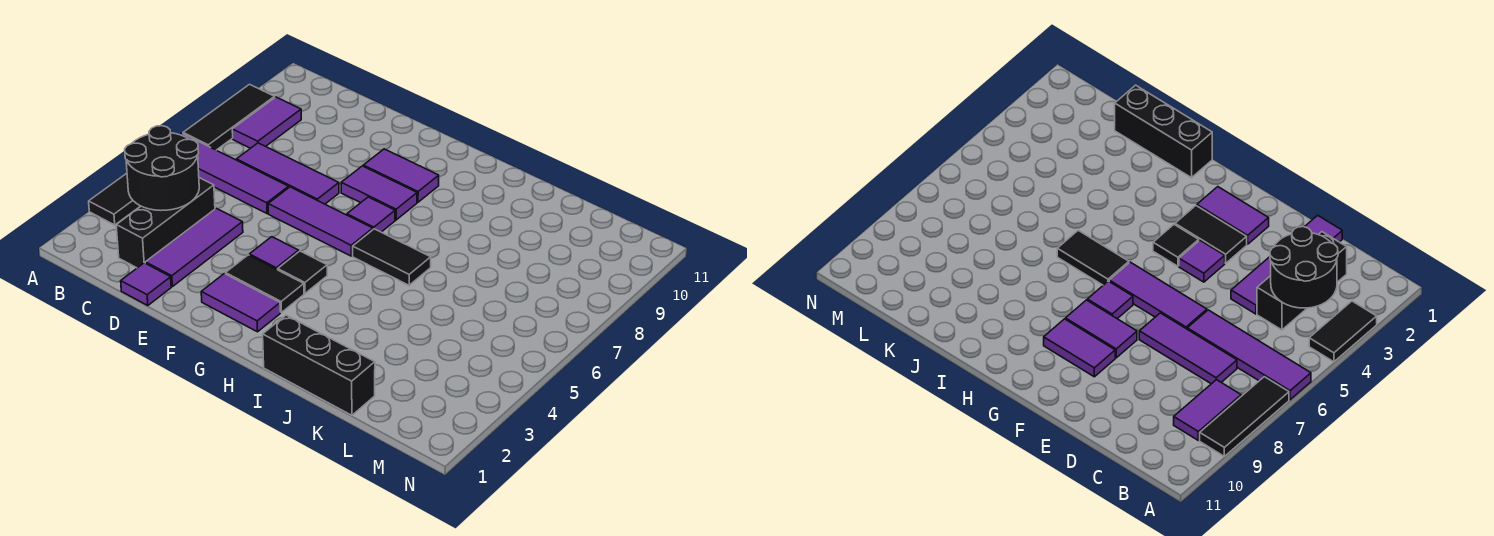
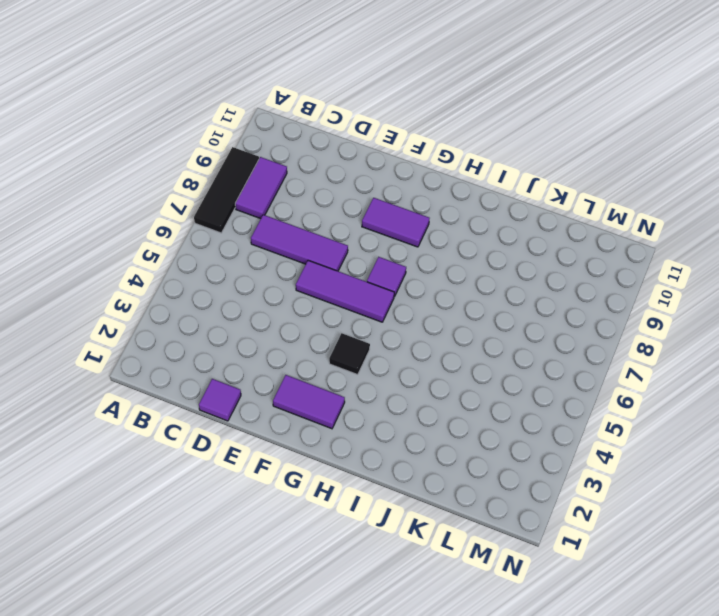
none -> black tile A3:A4 level 1
none -> purple tile A6:D6 level 1
none -> black brick C2:C4 level 1

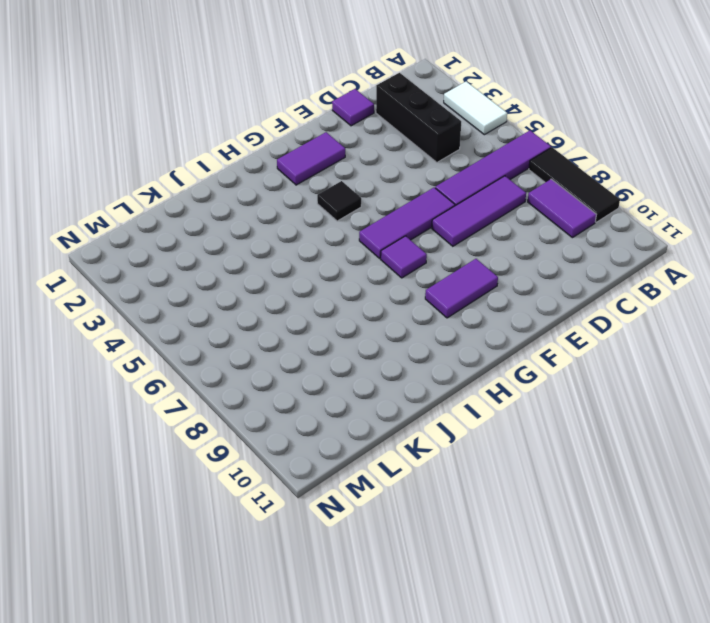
white tile A3:A4 level 1 -> black tile A3:A4 level 1
none -> purple tile D2:D4 level 1
none -> black tile F3:G3 level 1
none -> purple tile F4 level 1

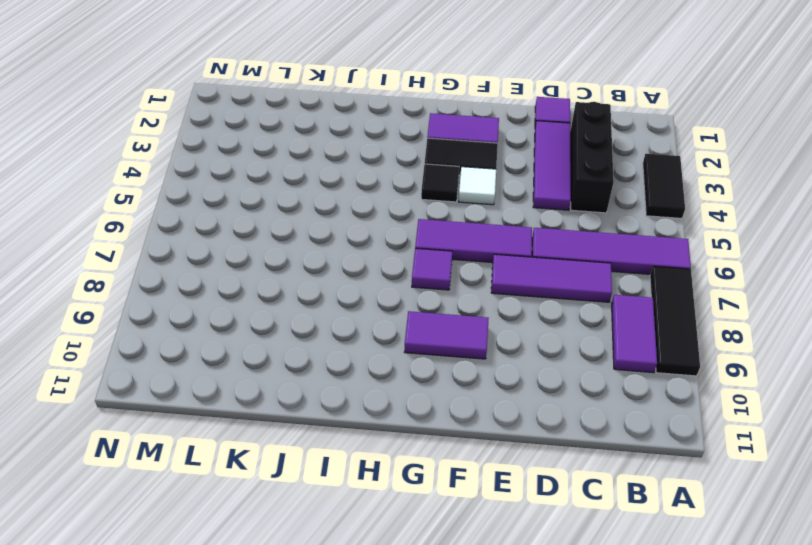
white tile F4 level 1 -> purple tile F4 level 1
none -> purple tile F8:G8 level 1
none -> black tile H6:I6 level 1
none -> black brick I1:K1 level 1

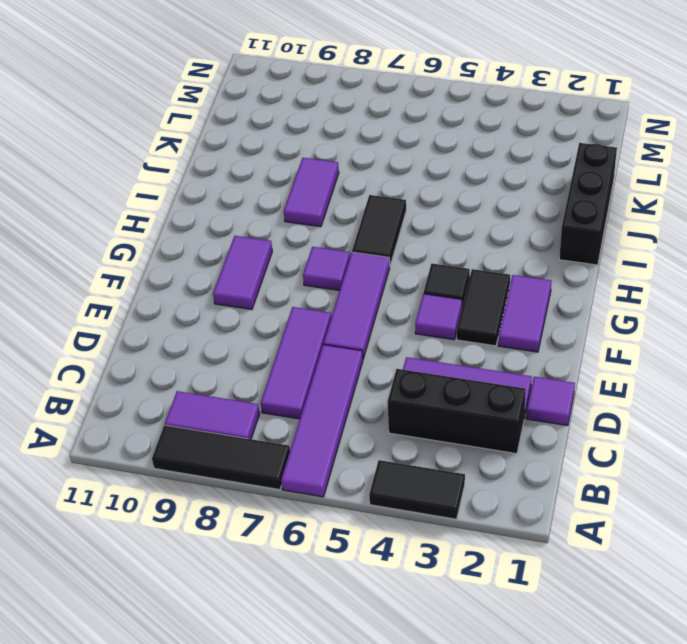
purple tile I8:J8 level 1 -> purple tile F8:G8 level 1
none -> black round brick B3:C4 level 2

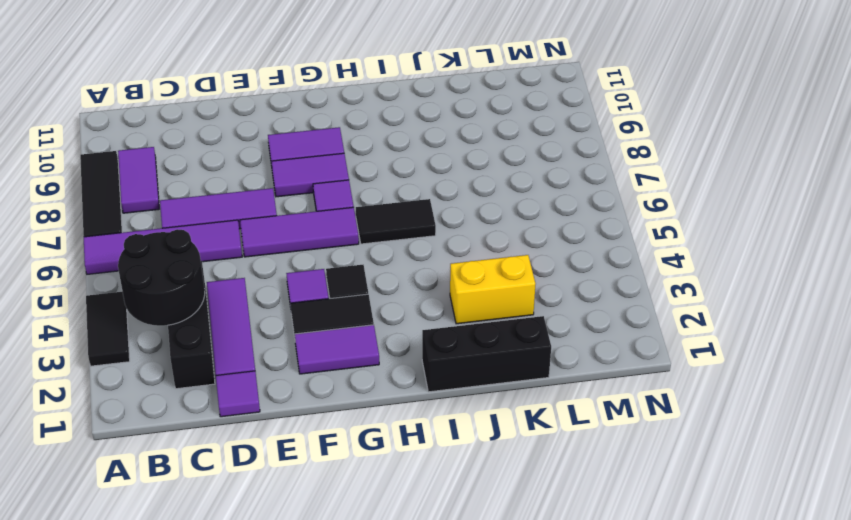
yellow brick J3:K3 level 1 -> none

